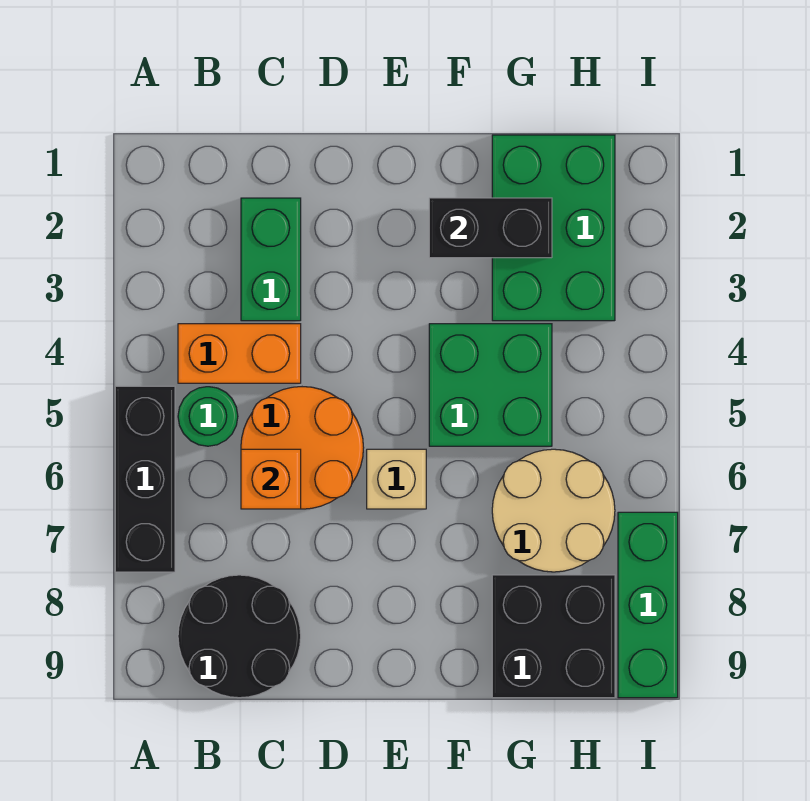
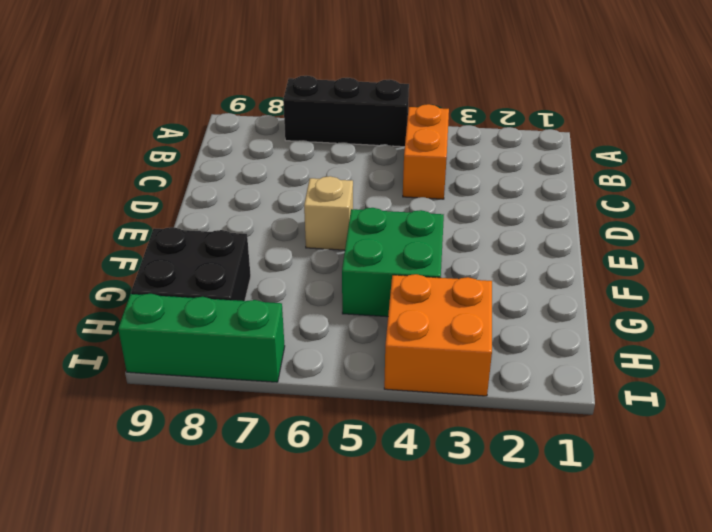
orange brick H3:I4 level 1 -> green brick G1:H3 level 1
none -> green round brick B5 level 1
none -> black round brick B8:C9 level 1
none -> green brick C2:C3 level 1

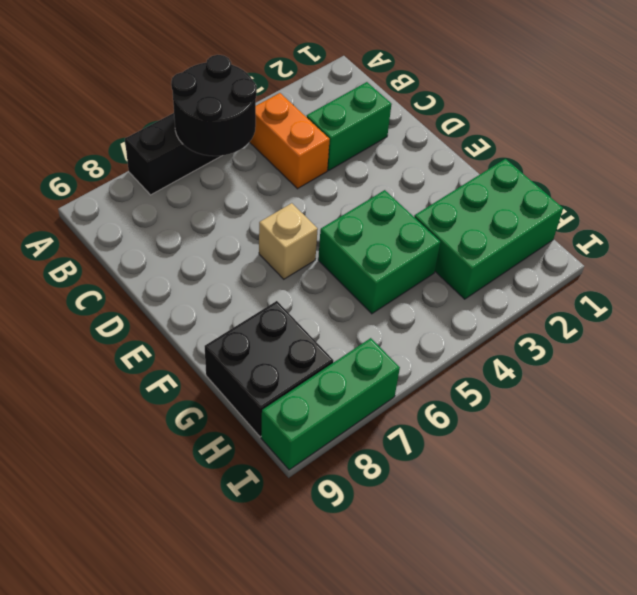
black round brick A5:B6 level 2 -> black round brick B8:C9 level 1
none -> green round brick B5 level 1
none -> orange round brick C5:D6 level 1
none -> tan round brick G6:H7 level 1

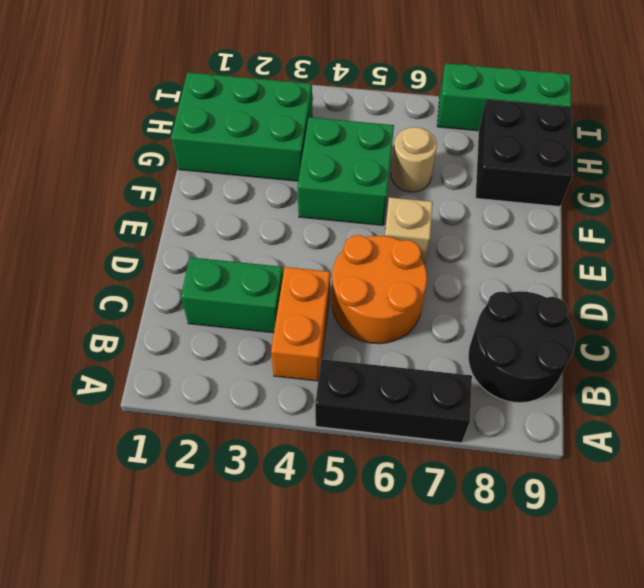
tan round brick G6 level 1 -> tan round brick G6:H7 level 1
none -> green round brick B5 level 1
none -> orange brick C6 level 2
none -> black brick F2:G2 level 2

